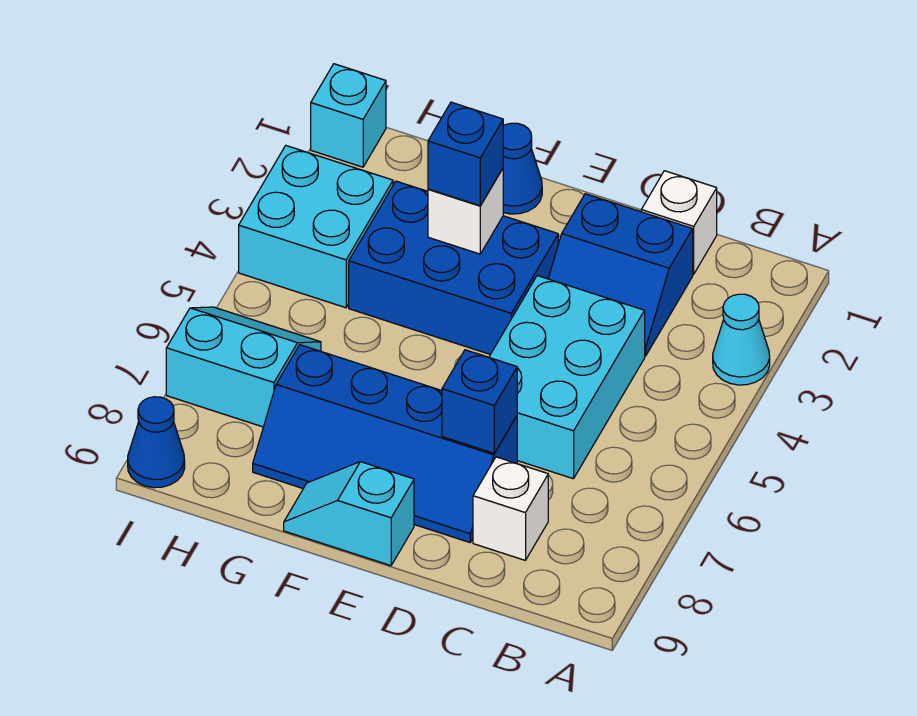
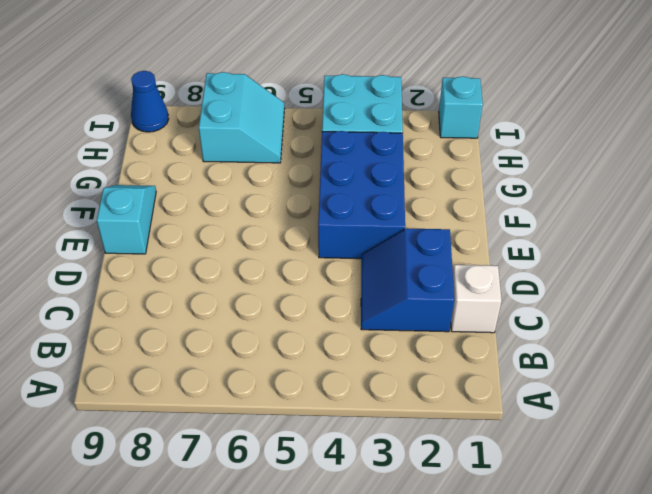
none -> cyan cone A3 level 1
none -> cyan brick C4:D6 level 1
none -> white brick C8 level 1

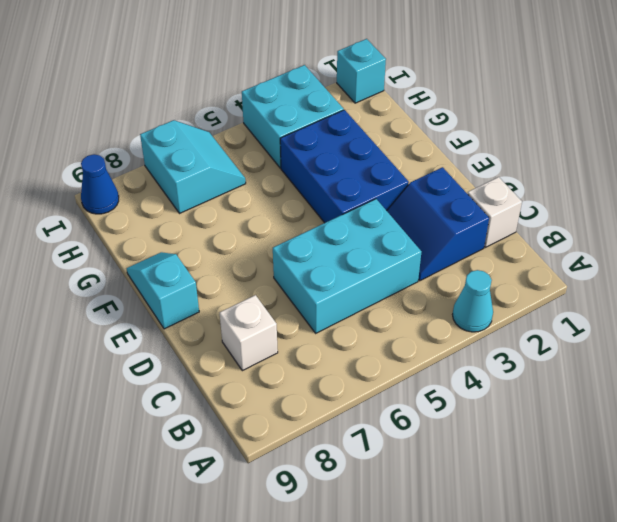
none -> blue slope D7:G8 level 1 top 7
none -> blue cone F1 level 1
none -> blue brick D7 level 2

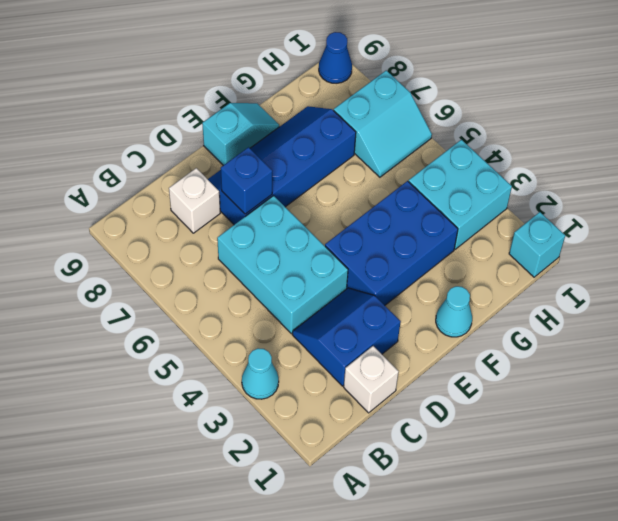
cyan cone F1 level 1 -> blue cone F1 level 1
none -> white brick F3 level 2
none -> blue brick F3 level 3

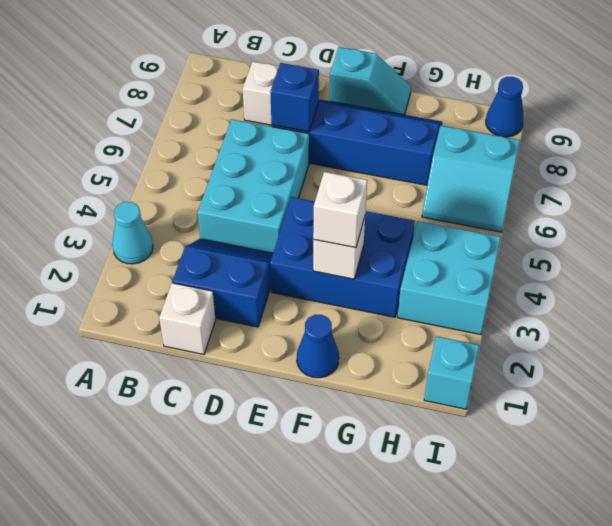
white brick F3 level 3 -> blue brick F3 level 3

